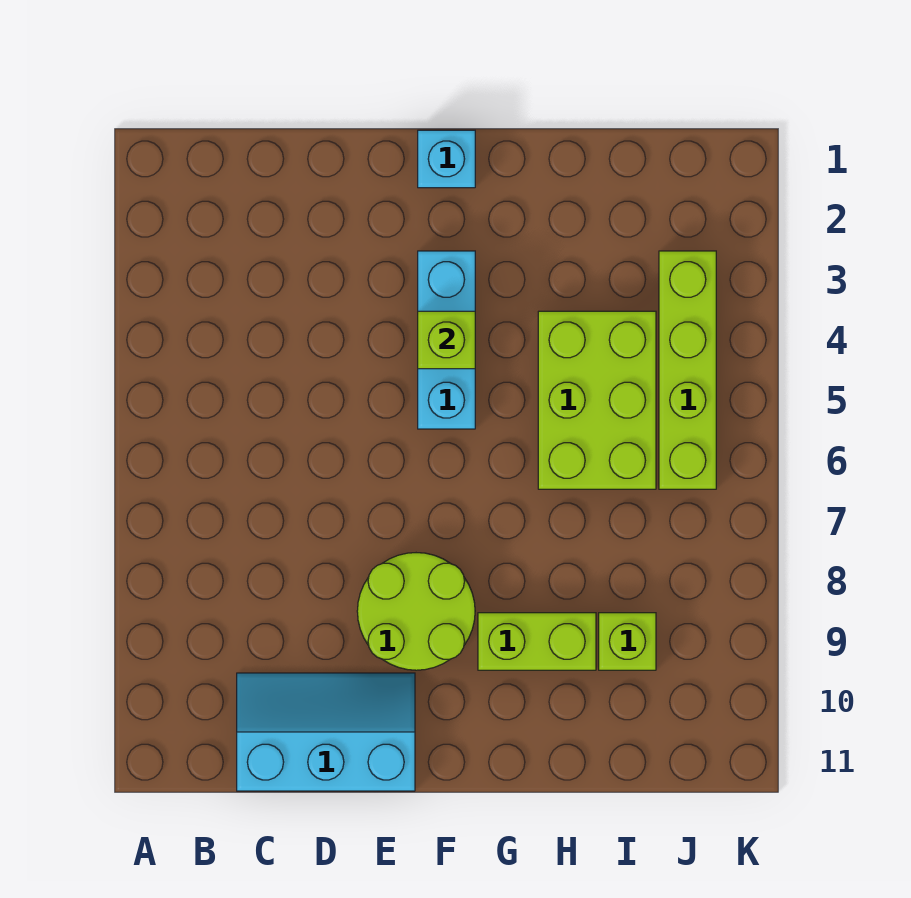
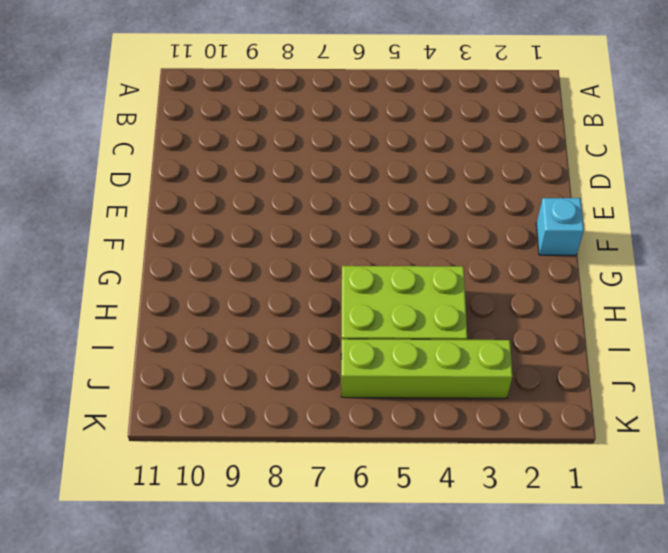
none -> cyan slope C10:E11 level 1 top 11
none -> lime round brick E8:F9 level 1

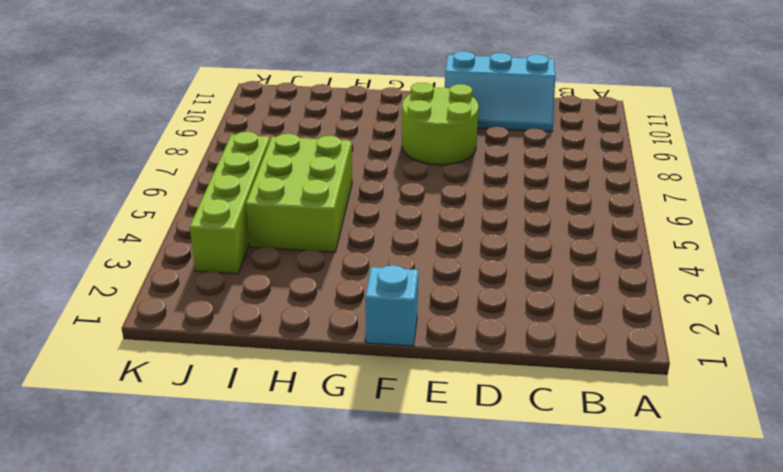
none -> cyan brick F3:F5 level 1
none -> lime brick G9:H9 level 1

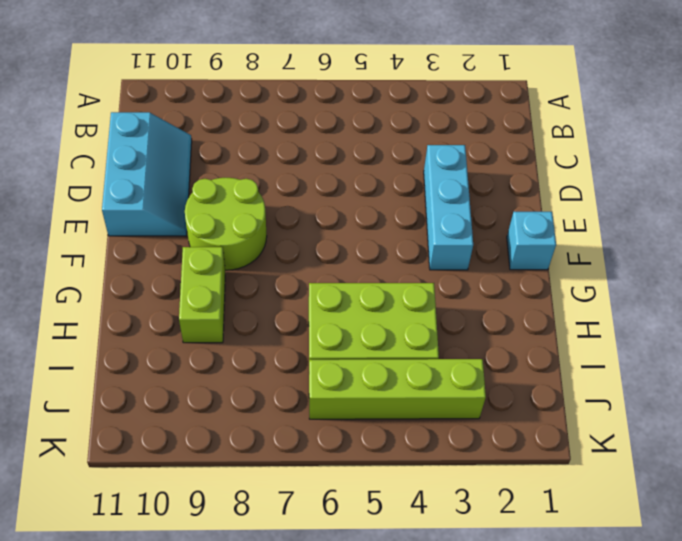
cyan brick D3:F3 level 1 -> cyan brick F3:F5 level 1
none -> lime brick I9 level 1
none -> lime brick F4 level 2

